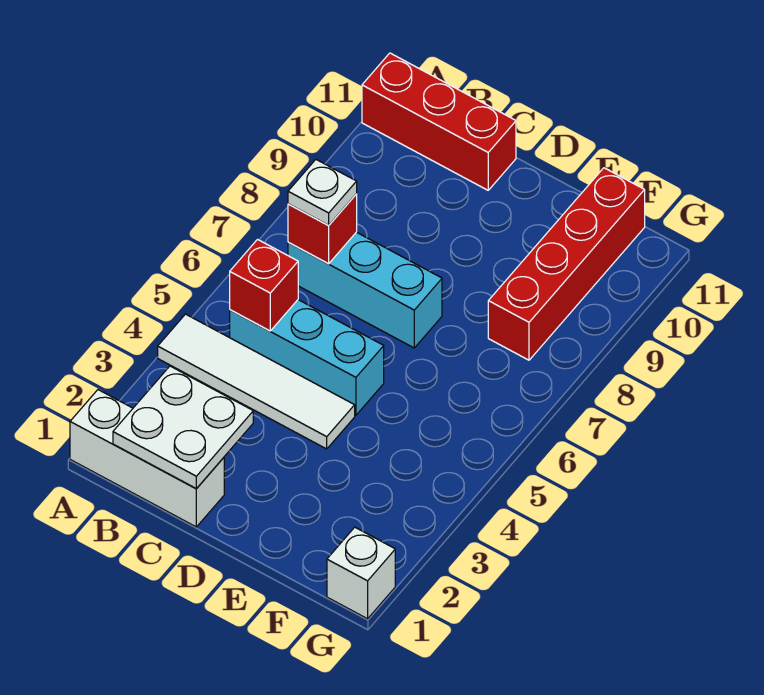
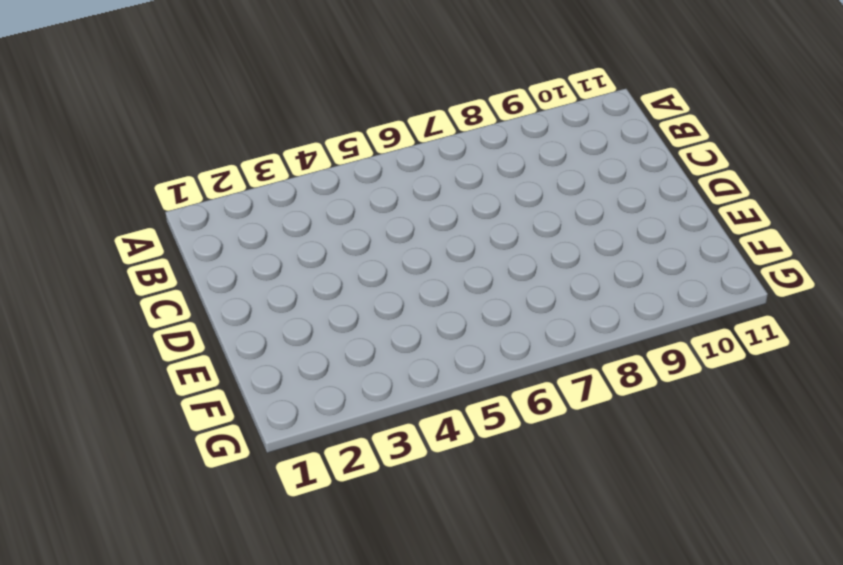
none -> white brick A1:C1 level 1
none -> white tile A4:D4 level 1

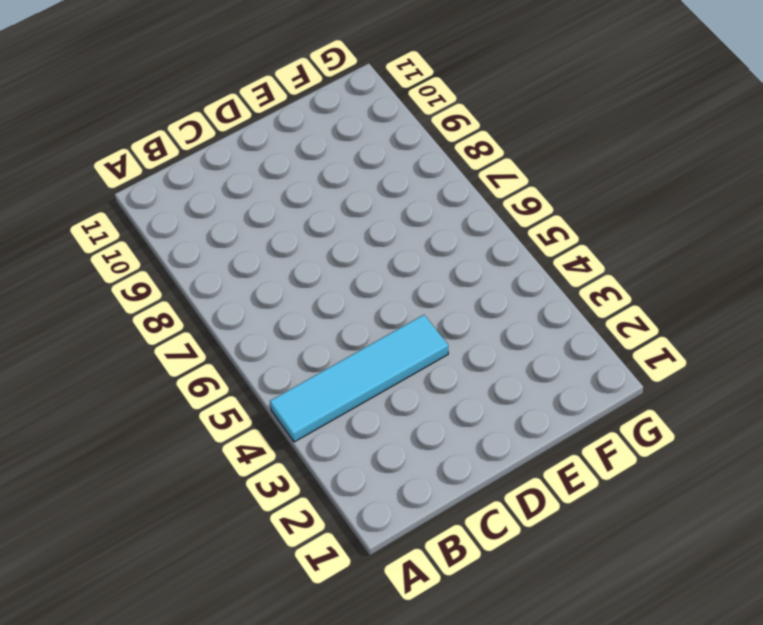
cyan tile A4:D4 level 1 -> white tile A4:D4 level 1
none -> white brick A1:C1 level 1
none -> red brick A11:C11 level 1

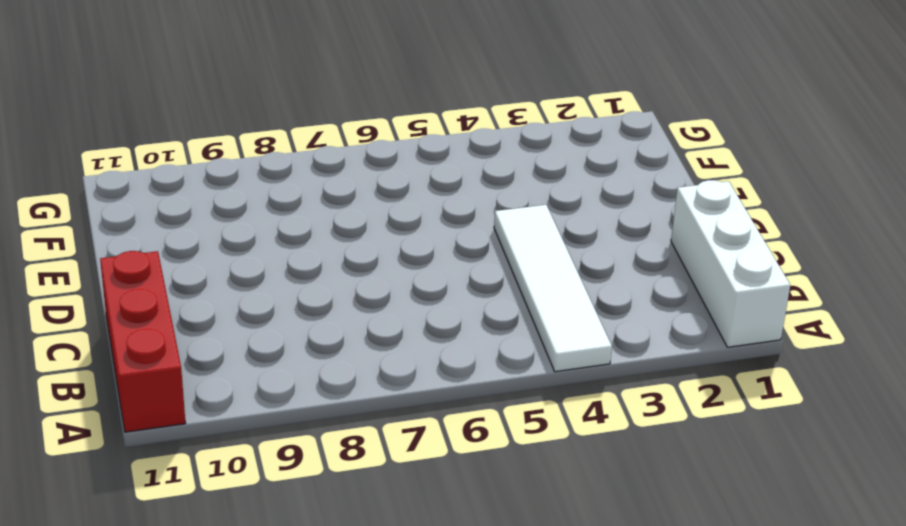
none -> cyan brick B5:D5 level 1
none -> cyan brick B7:D7 level 1

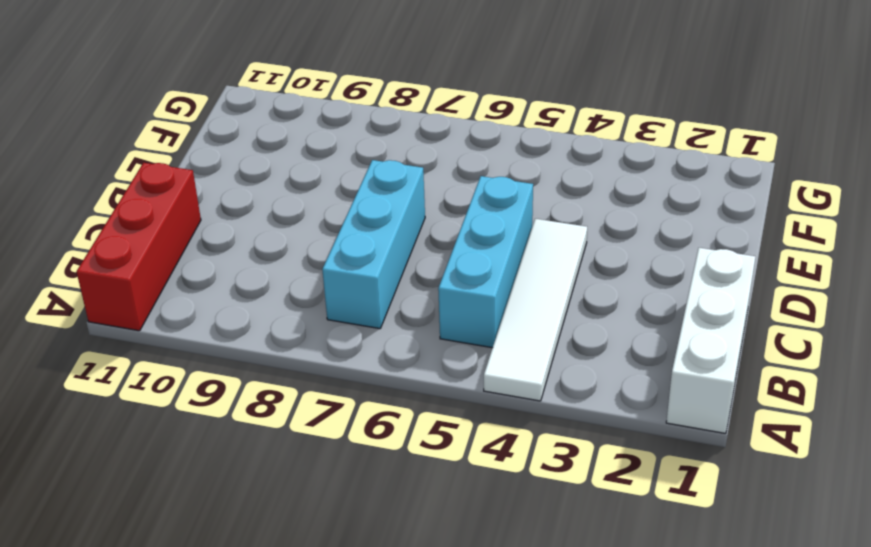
none -> red brick F8:F11 level 1
none -> white brick G1 level 1

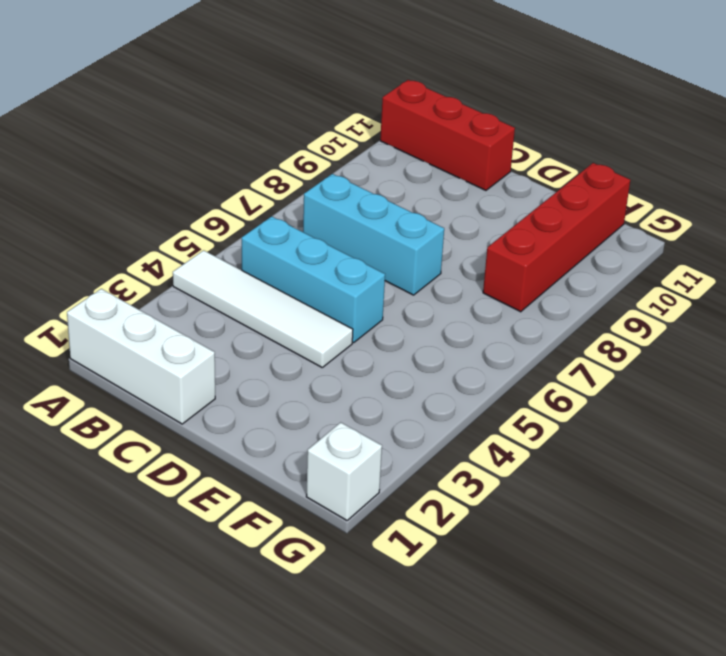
none -> white plate B1:C2 level 2
none -> red brick B5 level 2

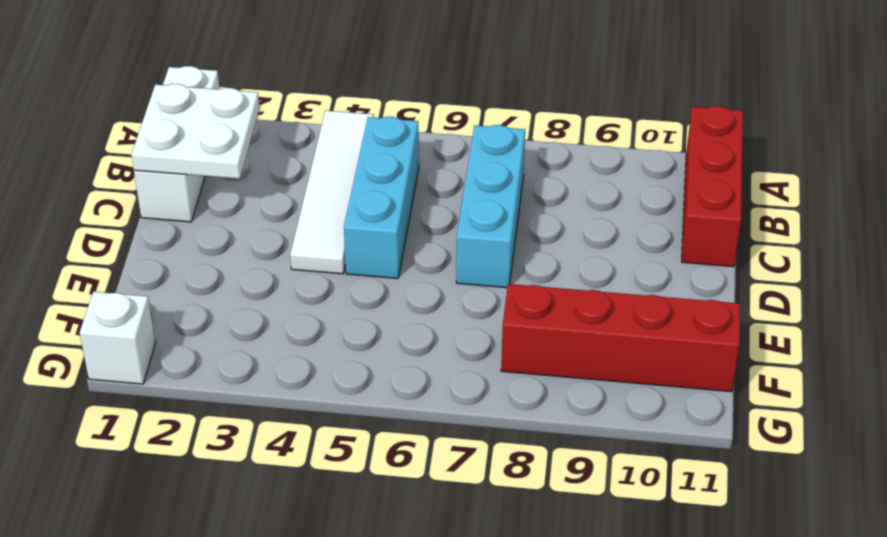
none -> red brick B5 level 2
none -> red brick B7 level 2

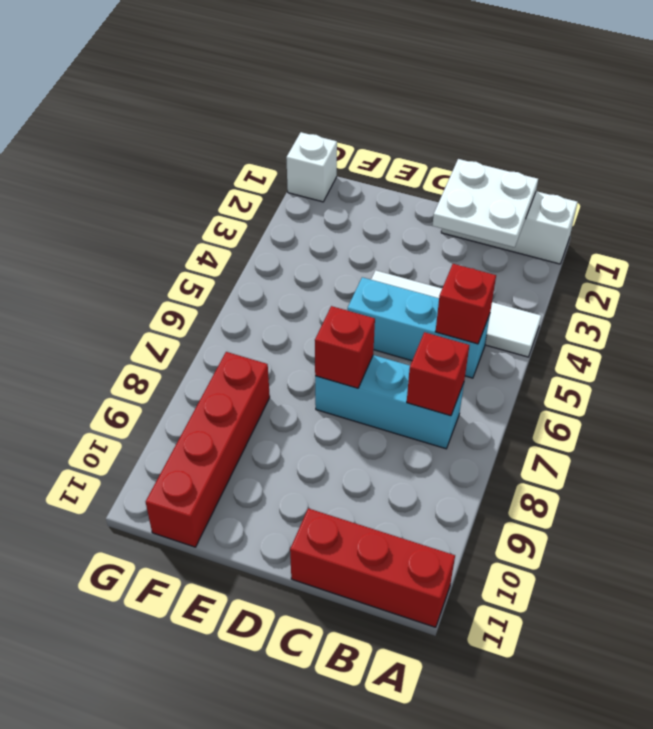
red brick D7 level 2 -> none
none -> white plate B7 level 3

